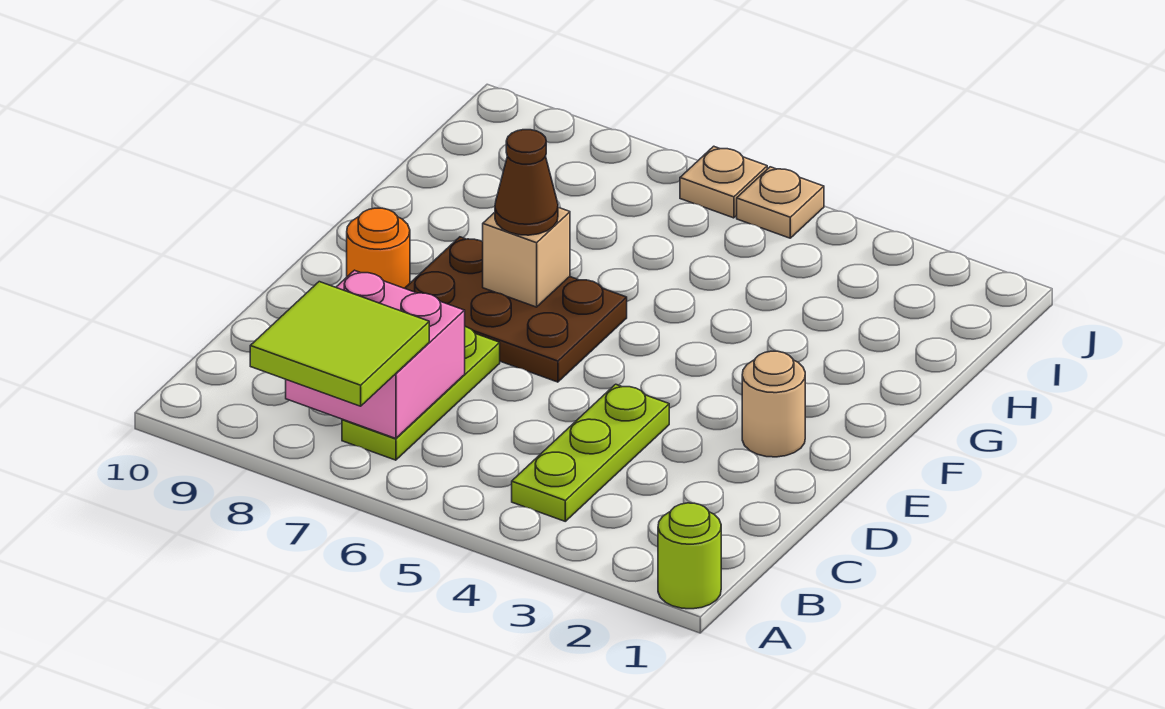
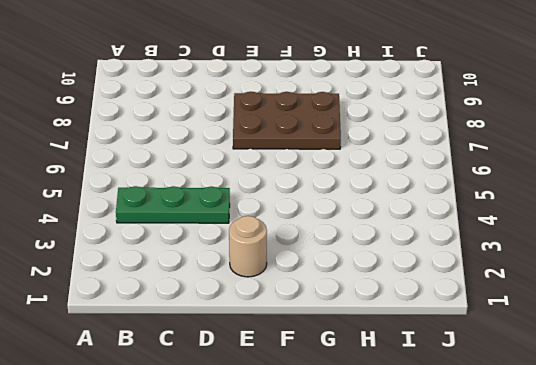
green plate B4:D4 level 1 -> lime plate B4:D4 level 1
brown plate E7:G8 level 1 -> brown plate E6:F8 level 1
none -> lime round brick A1 level 1
none -> lime plate B7:D7 level 1
none -> orange round brick E9 level 1

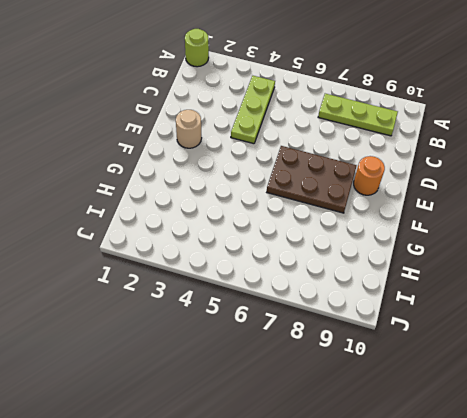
lime plate B7:B9 level 1 -> lime plate B7:D7 level 1
none -> tan plate J5 level 1
none -> tan plate J6 level 1
none -> pink brick B7:C8 level 2

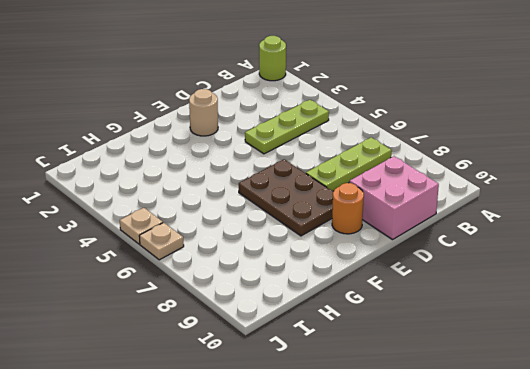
pink brick C9:D10 level 1 -> pink brick B7:C8 level 2
none -> tan brick F7 level 2
none -> lime tile A7:B8 level 3
none -> brown cone F7 level 3

